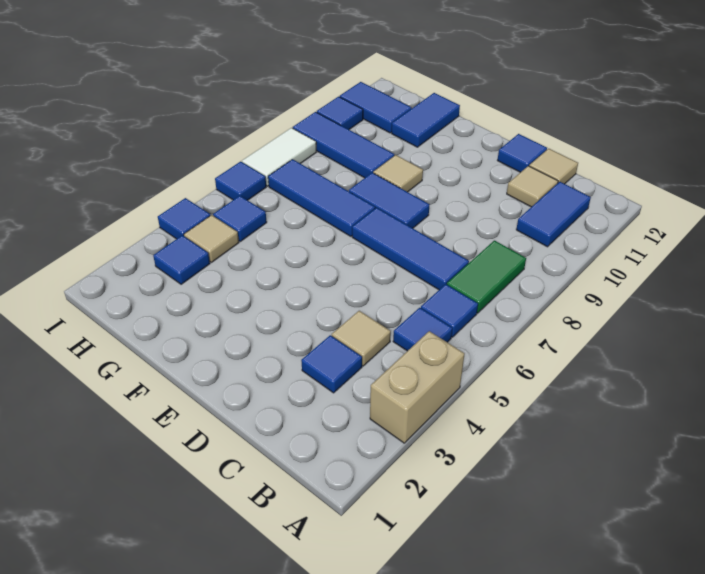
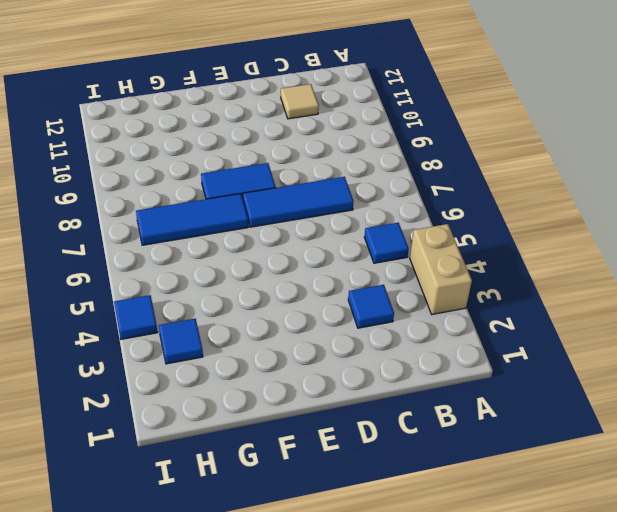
none -> blue tile B6 level 1
none -> green tile B7:B8 level 1
none -> blue tile B10:B11 level 1

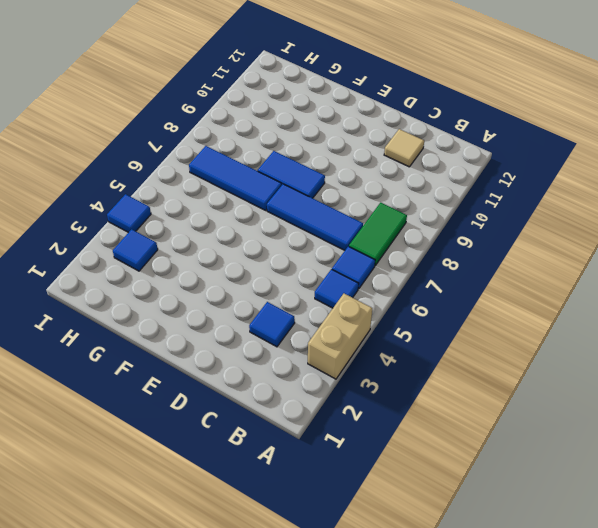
none -> blue tile B10:B11 level 1
none -> tan tile C4 level 1
none -> tan tile C12 level 1

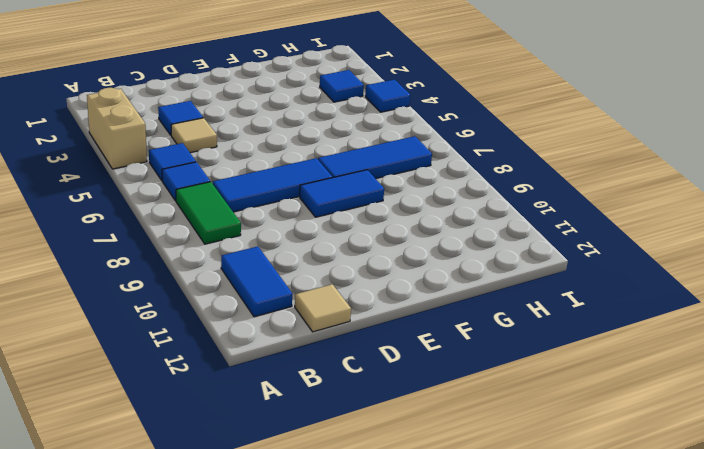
none -> tan tile C11 level 1
none -> blue tile D12 level 1
none -> tan tile F9 level 1

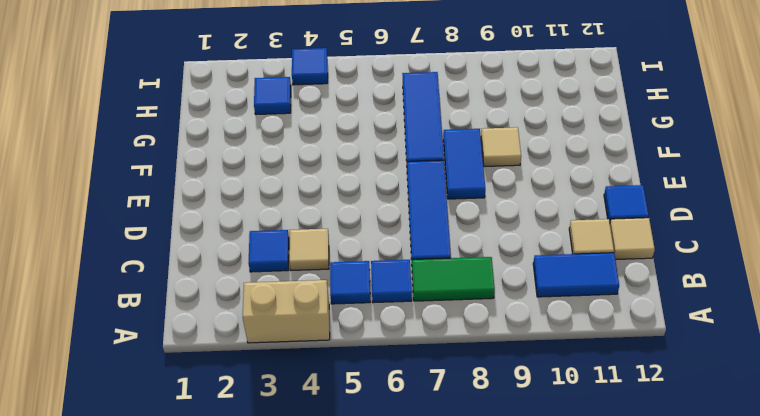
none -> blue tile G9:I9 level 1
none -> blue tile G11:G12 level 1
none -> tan tile H4 level 1

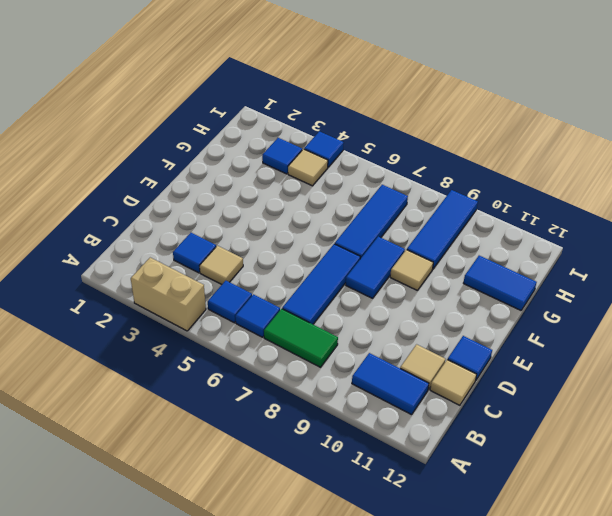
none -> blue tile H5 level 1
none -> blue tile H11:I11 level 1
none -> blue tile I6 level 1

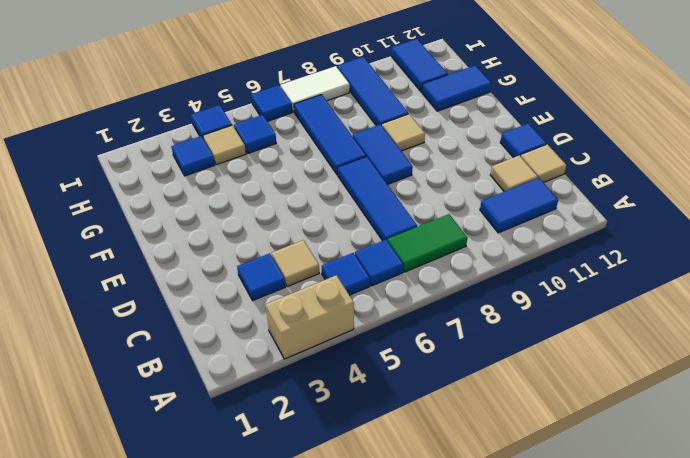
none -> blue tile I10 level 1

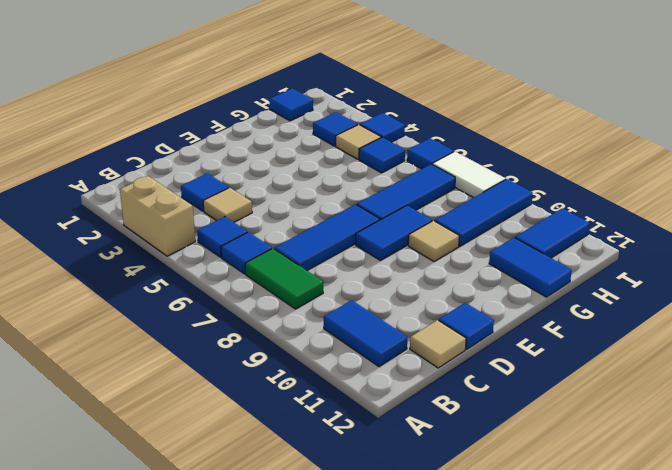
blue tile H1 level 1 -> blue tile I10 level 1
none -> tan tile C11 level 1

